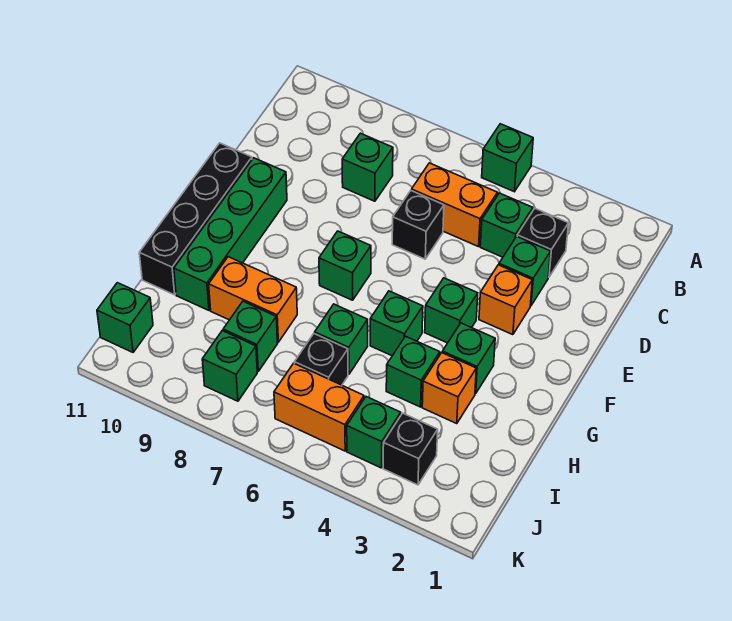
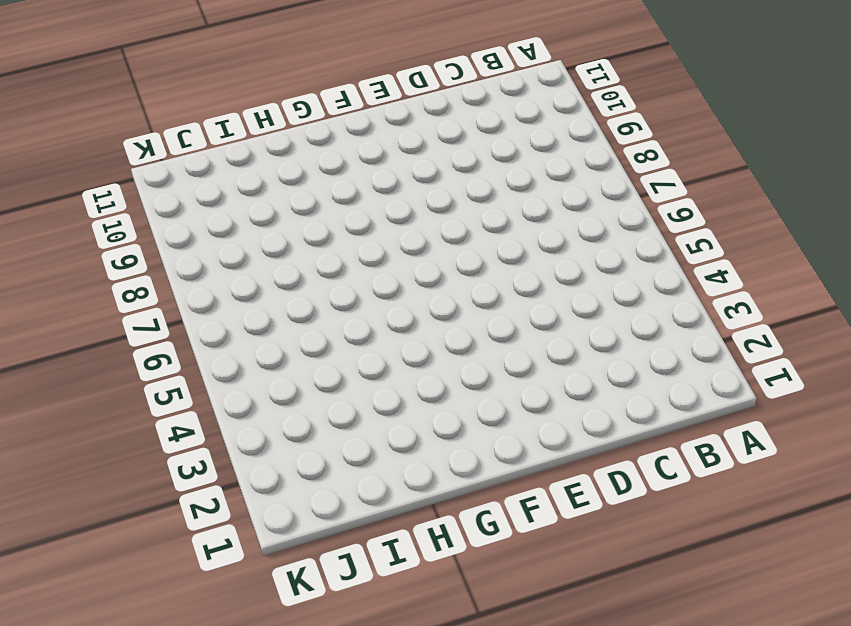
none -> green brick A5 level 1
none -> black brick C3 level 1
none -> green brick C4 level 1

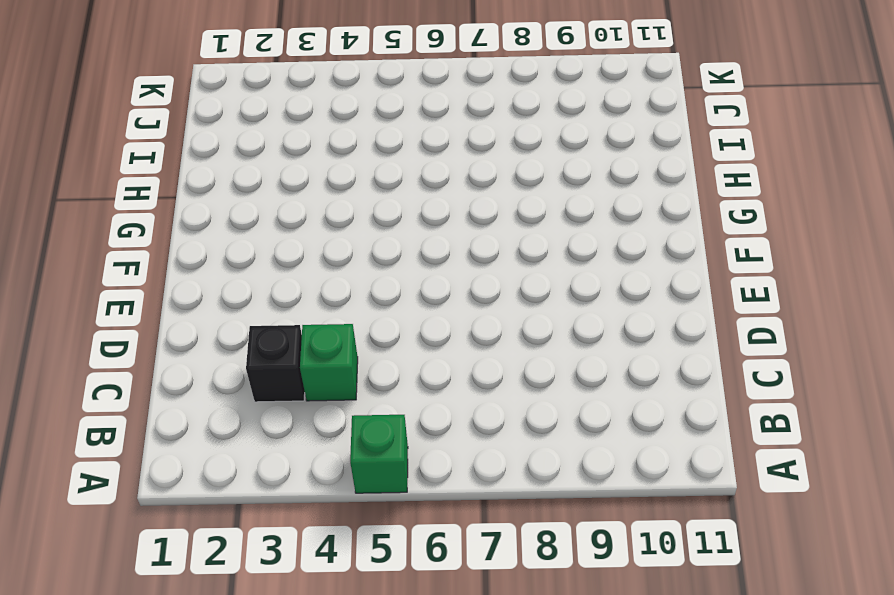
none -> orange brick C5:C6 level 1
none -> green brick C8 level 1
none -> green brick D3 level 1

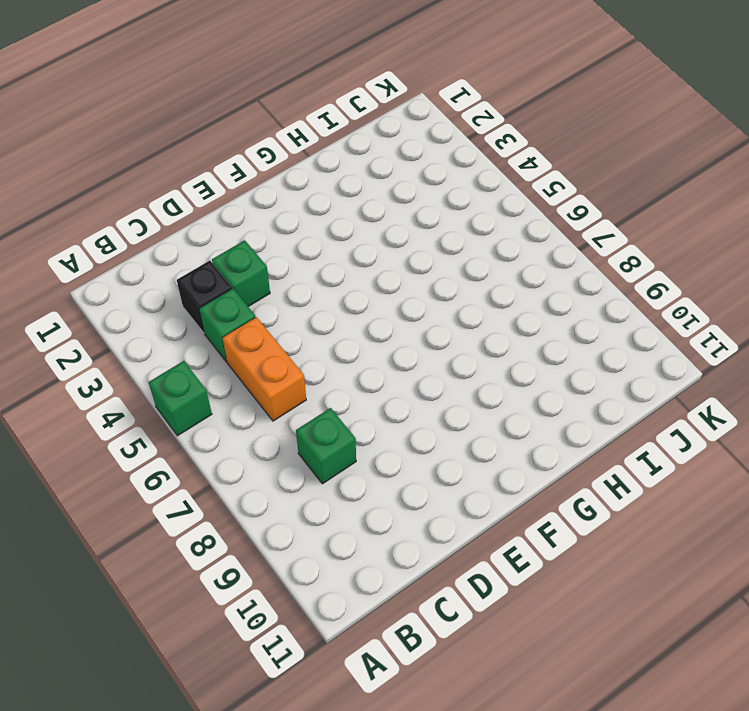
none -> black brick D6 level 1
none -> orange brick E3 level 1
none -> green brick E10:H10 level 1

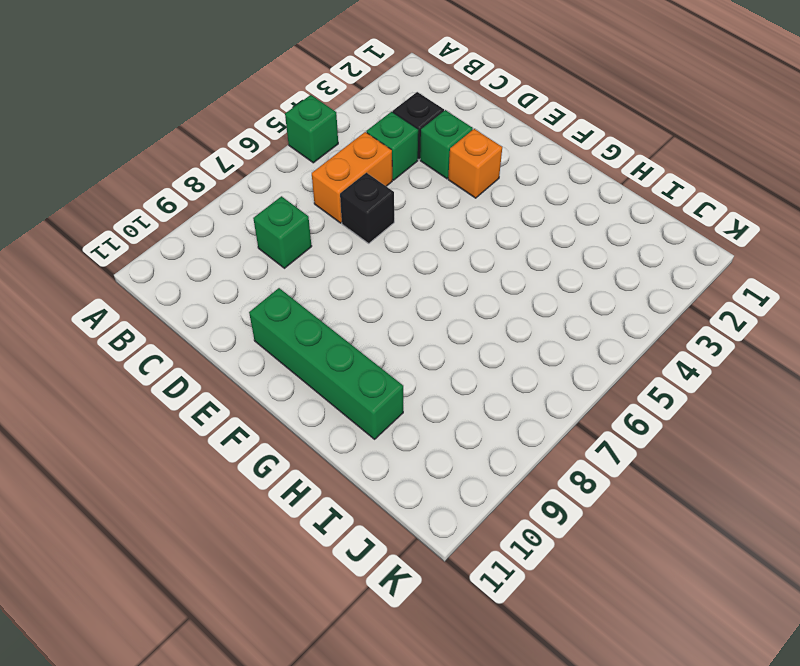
none -> black brick E11:H11 level 1
none -> green brick F4 level 1
none -> green brick F7 level 1

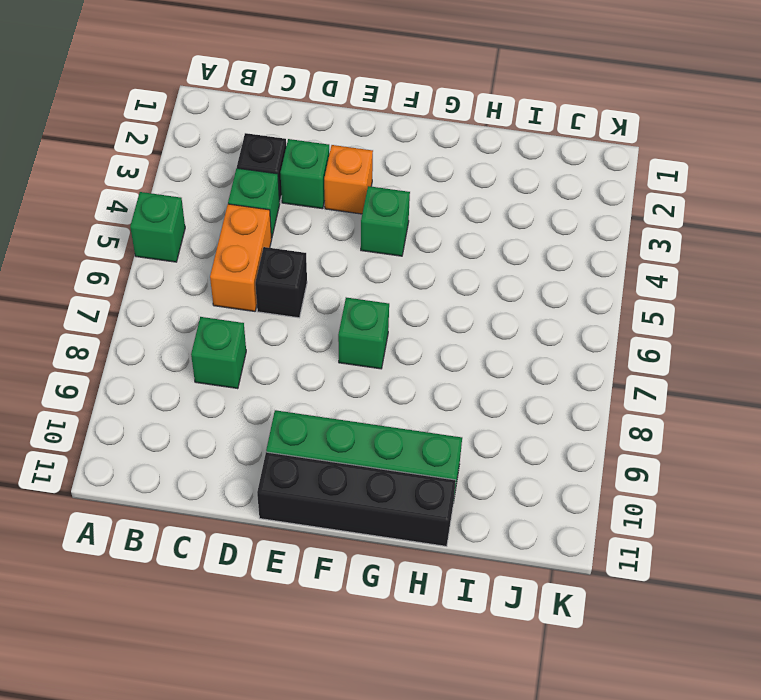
none -> green brick G3 level 1
none -> green brick G5 level 1
none -> orange brick H3 level 1

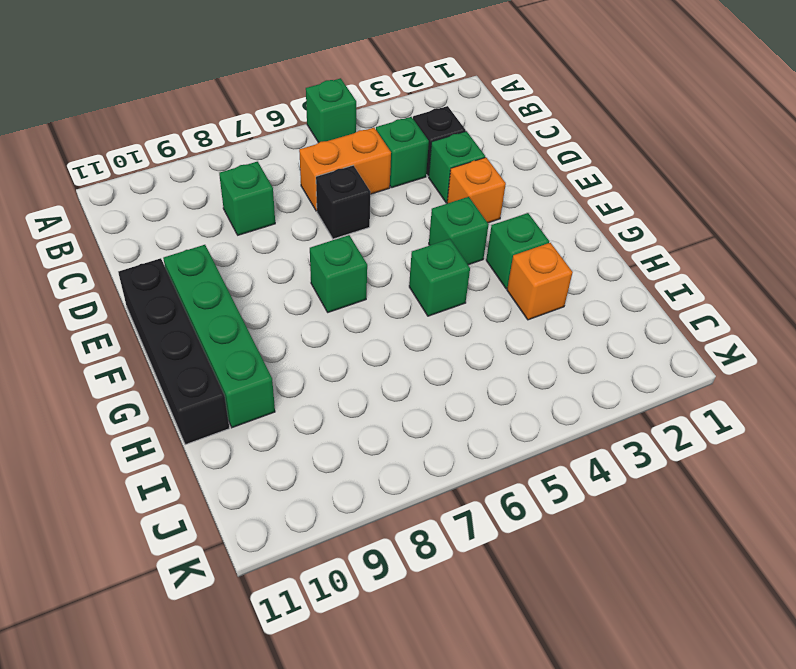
none -> green brick H4 level 1
none -> green brick H6 level 1
none -> orange brick H8:H9 level 1

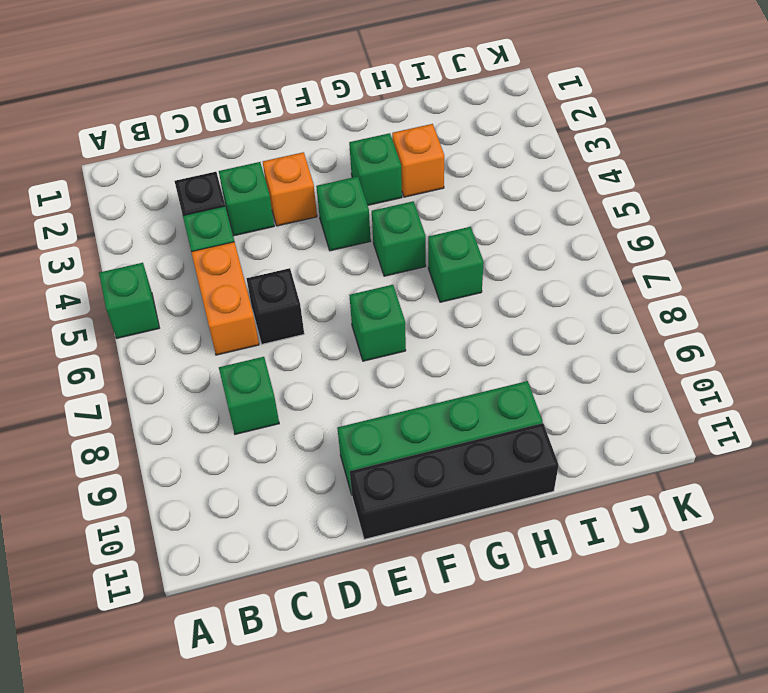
none -> green brick H4 level 1
none -> orange brick H8:H9 level 1
none -> black brick I6 level 1

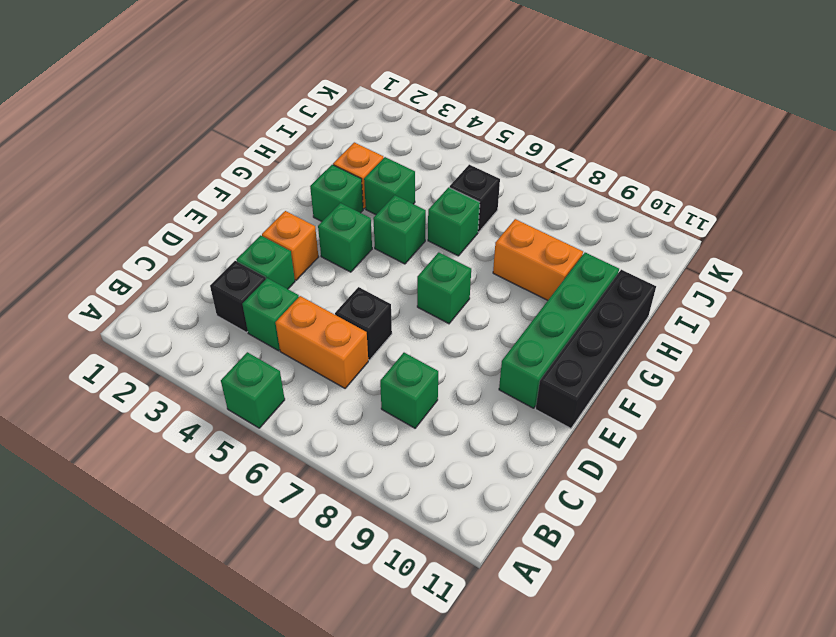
none -> green brick I8 level 1
none -> black brick J3 level 1
none -> green brick J4 level 1

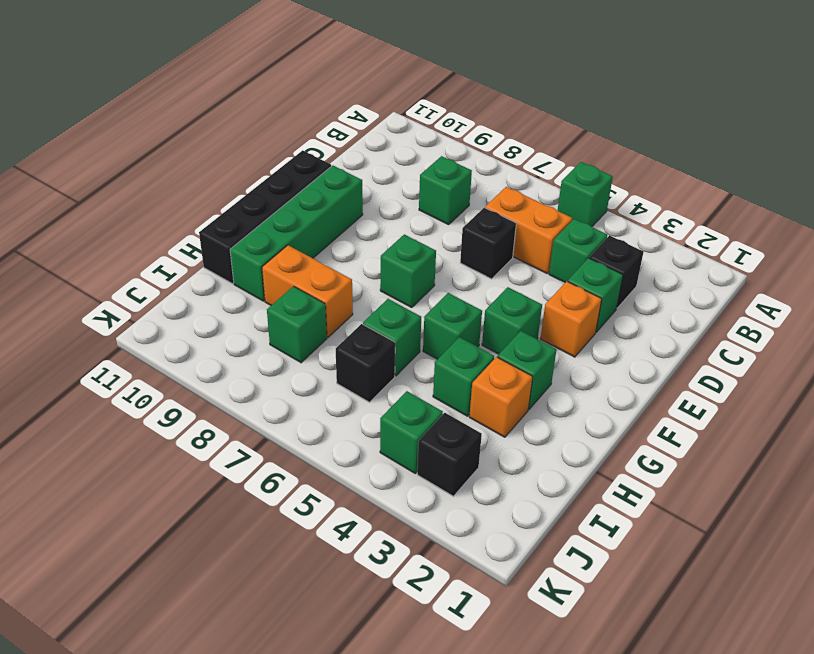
none -> orange brick J5:J6 level 1
none -> green brick J8 level 1
none -> green brick J11 level 1

